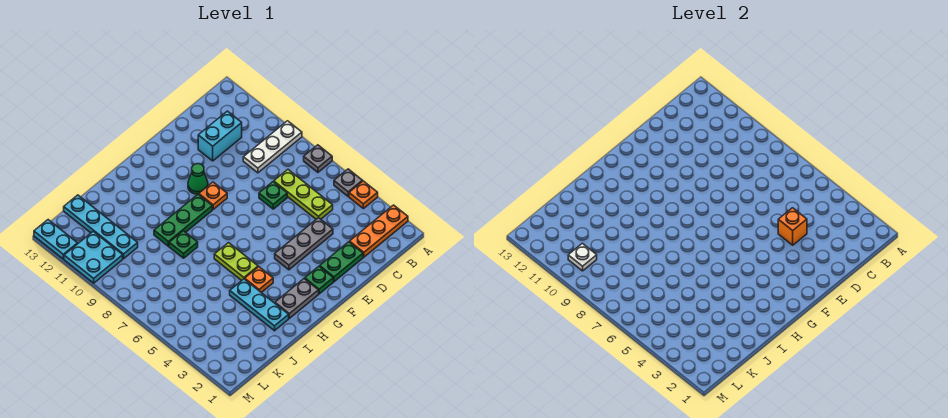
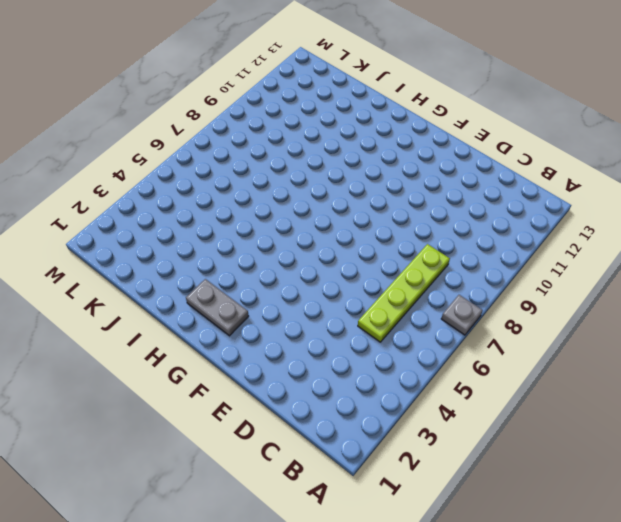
lime plate C5:C8 level 1 -> lime plate C5:C7 level 1
none -> orange plate A2:C2 level 1
none -> orange plate A4 level 1
none -> grey plate A5 level 1

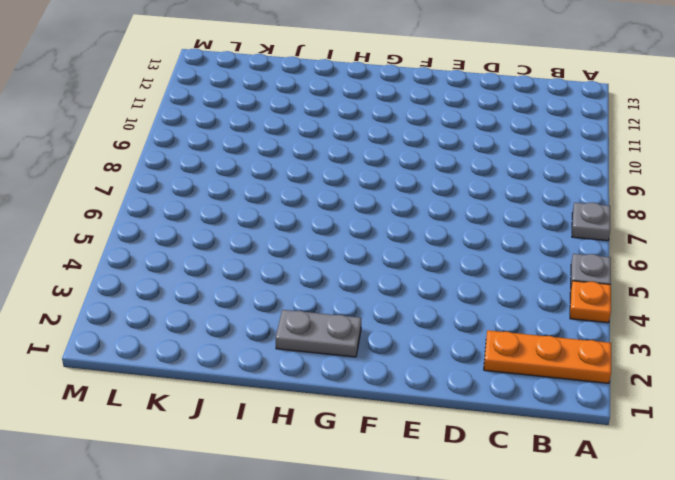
none -> white plate A9:C9 level 1
none -> lime plate C5:C7 level 1
none -> cyan brick C11:D11 level 1

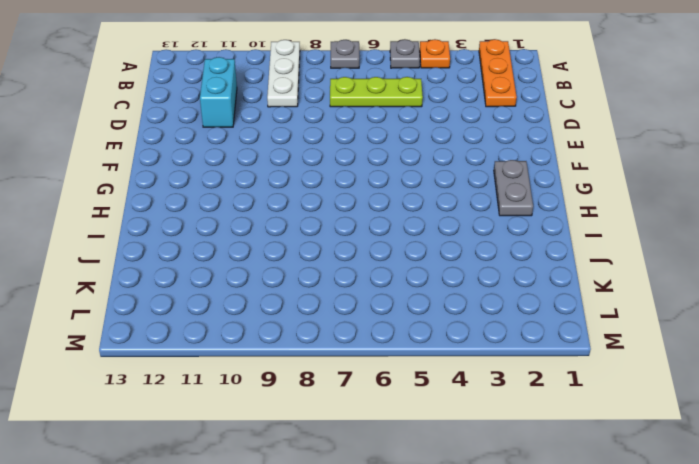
none -> green plate D2:E2 level 1
none -> grey plate D4:F4 level 1
none -> green plate D7 level 1

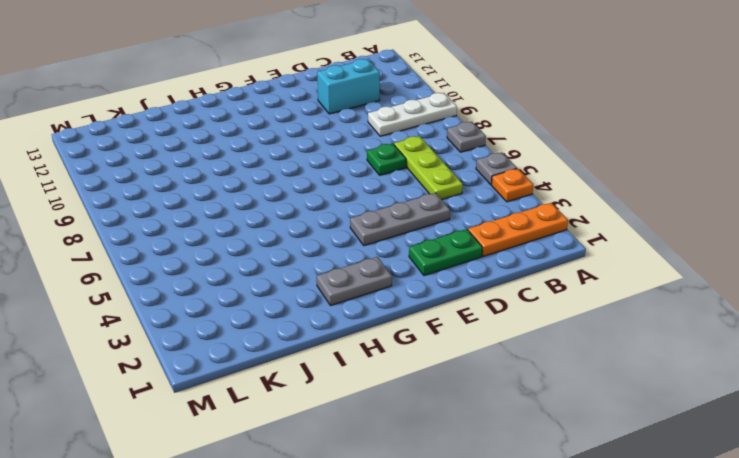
none -> green plate F2 level 1
none -> orange plate F9 level 1
none -> green cone F10 level 1

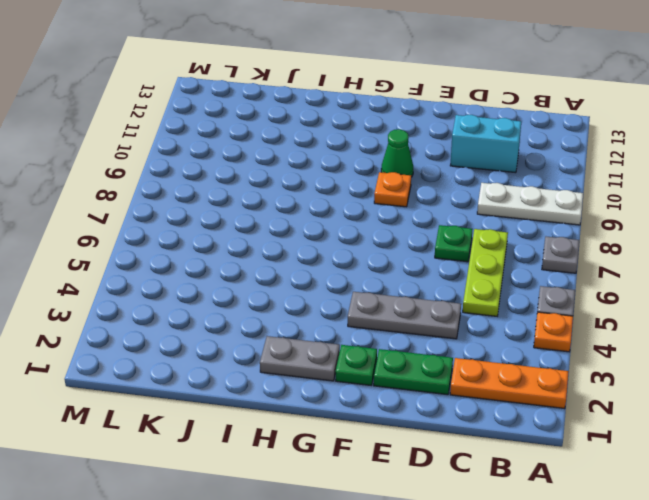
none -> green plate G9:I9 level 1
none -> orange plate H4 level 1
none -> lime plate H5:H6 level 1

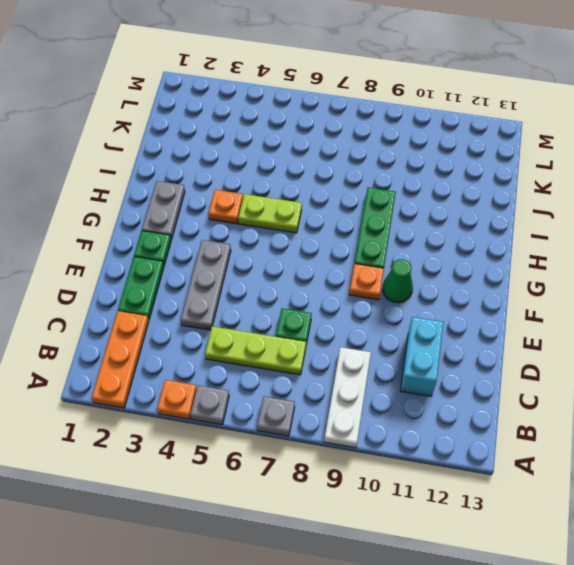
none -> cyan plate I2:I4 level 1
none -> green plate I8 level 1
none -> cyan plate K10:K13 level 1

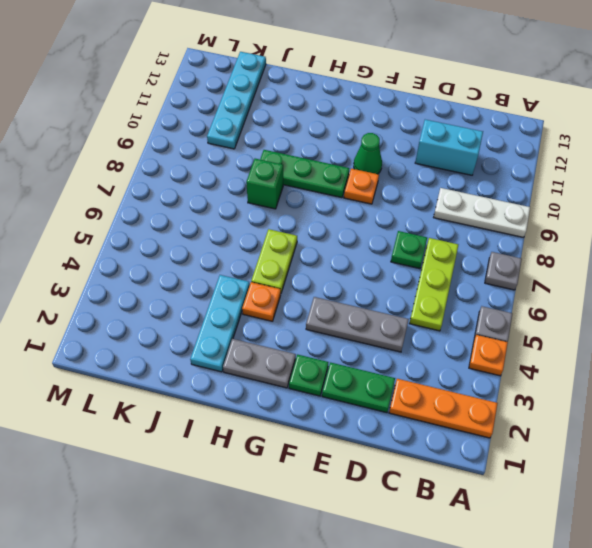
green brick I8 level 1 -> green plate I8 level 1
none -> cyan plate L10:M11 level 1
none -> cyan plate M12:M13 level 1
none -> orange brick D4 level 2

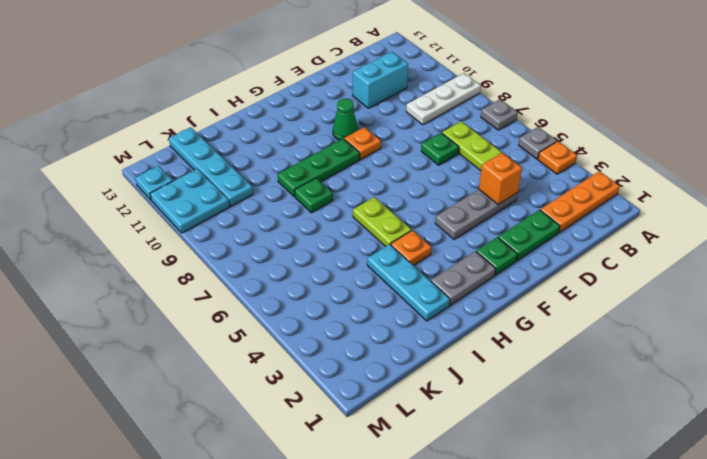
cyan plate M12 level 1 -> cyan plate M12:M13 level 1
none -> white plate L10 level 2

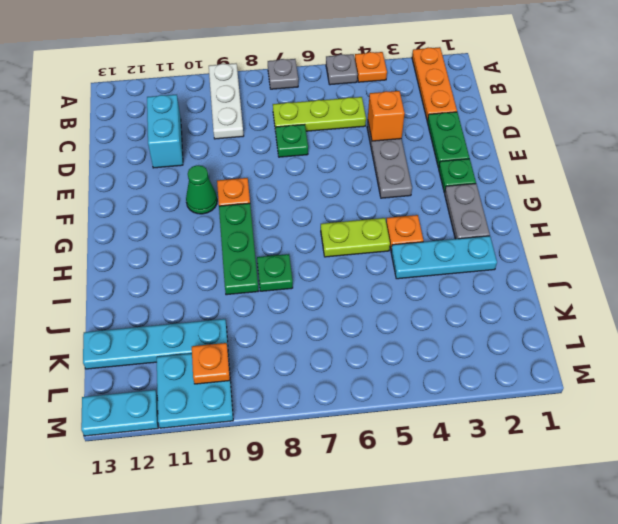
orange plate L10 level 2 -> white plate L10 level 2

